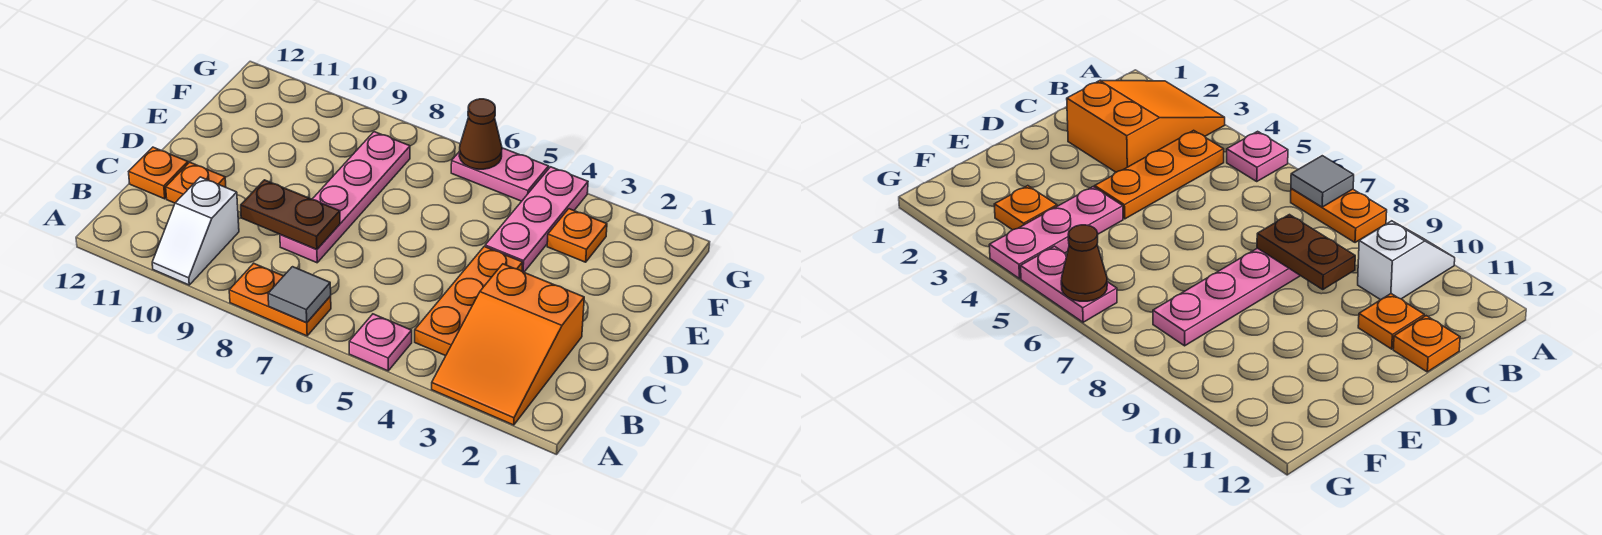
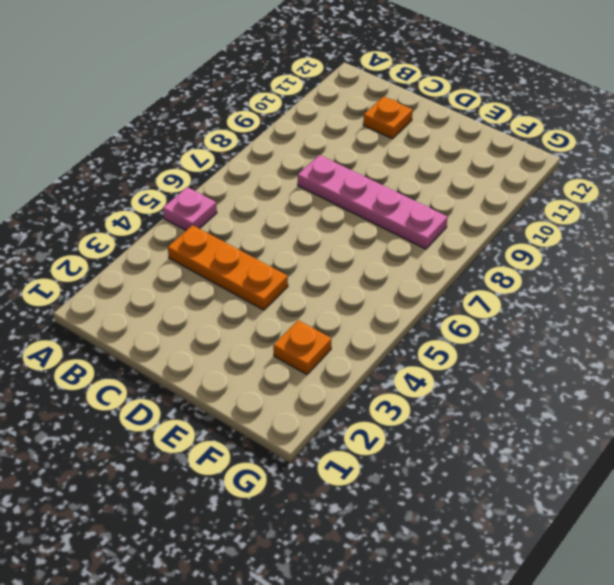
none -> orange slope A2:C3 level 1 top C
none -> orange plate A7:A8 level 1
none -> white slope A10:B10 level 1 top B

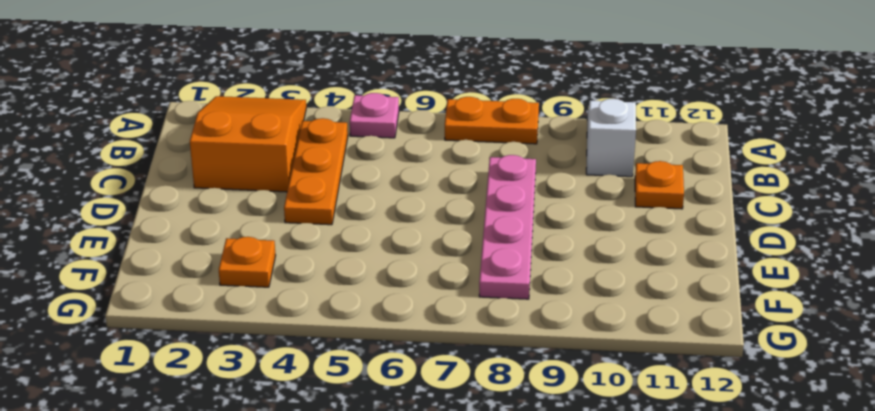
none -> orange plate C12 level 1
none -> pink plate E4:G4 level 1
none -> pink plate G5:G6 level 1

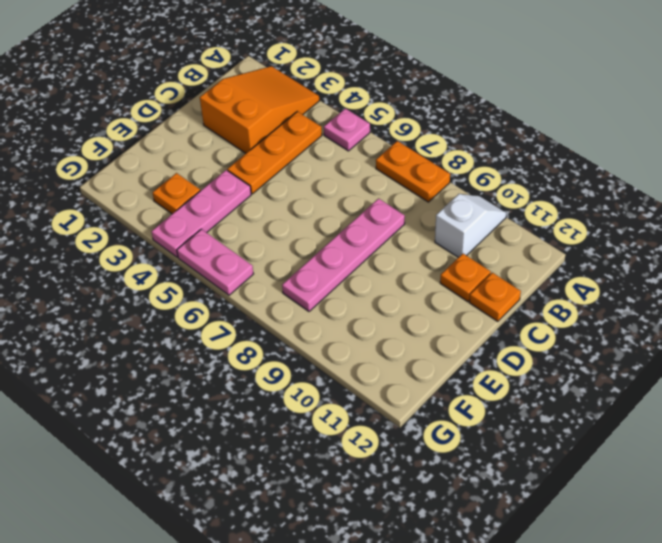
none -> grey tile A7 level 2
none -> brown plate C8:C9 level 2
none -> brown cone G6 level 2

